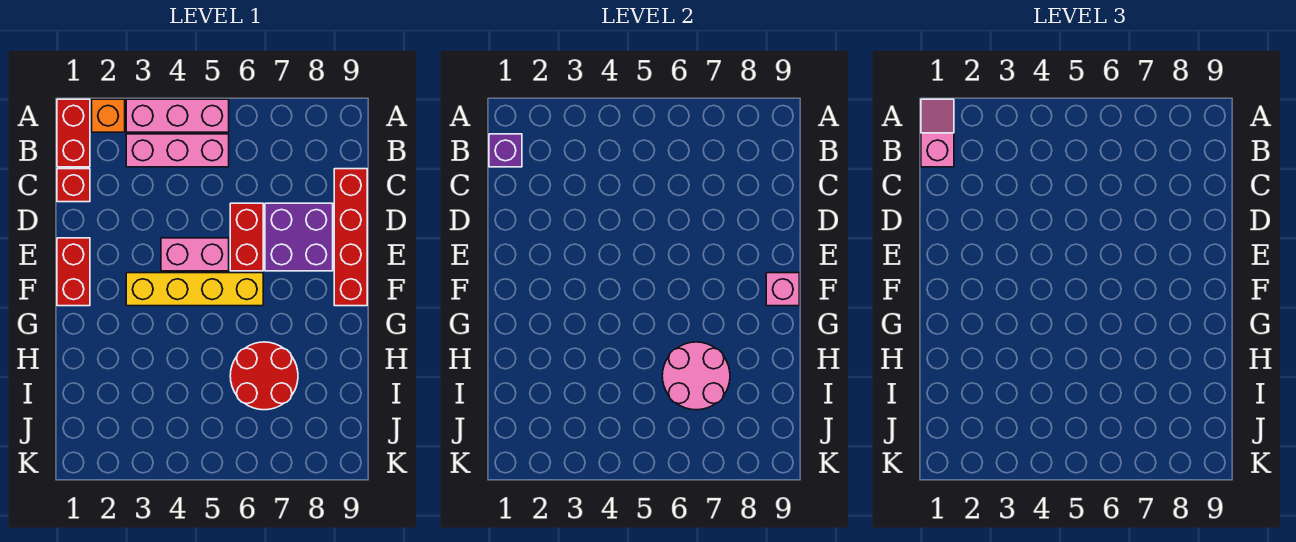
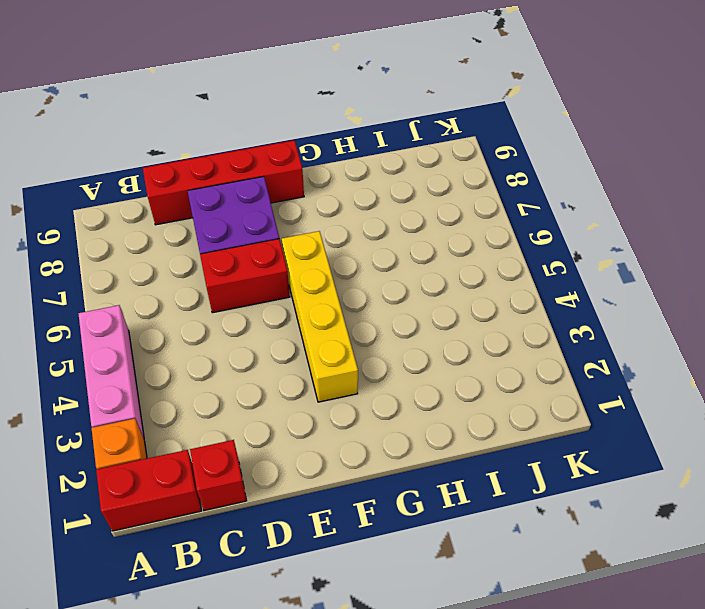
none -> pink brick B3:B5 level 1
none -> red brick E1:F1 level 1
none -> pink brick E4:E5 level 1

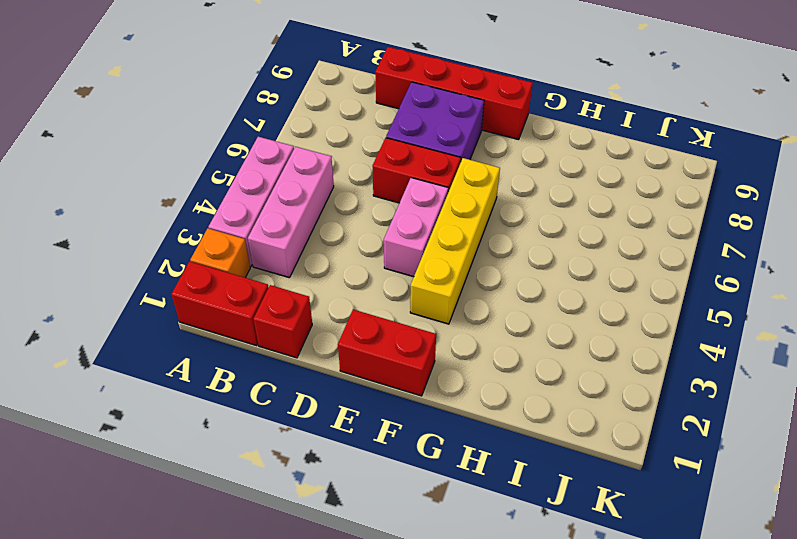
none -> red round brick H6:I7 level 1
none -> purple brick B1 level 2
none -> pink brick F9 level 2

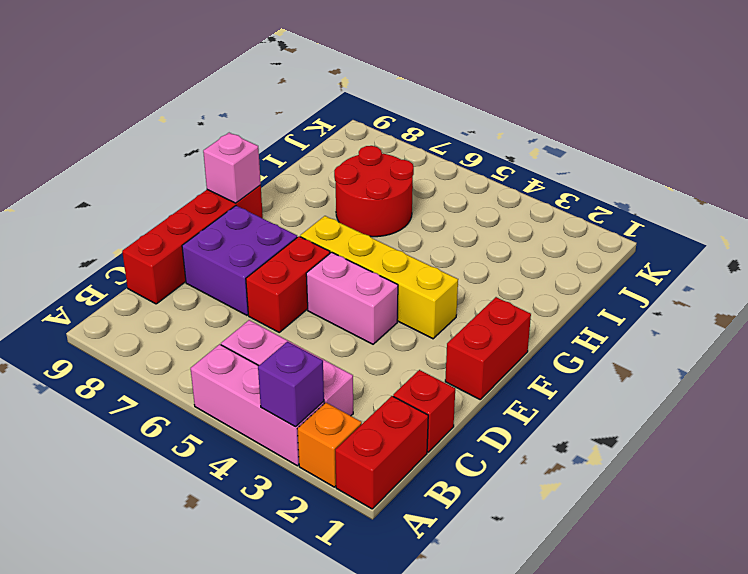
purple brick A3 level 2 -> purple brick B1 level 2
none -> pink round brick H6:I7 level 2
none -> pink slope A1:B1 level 3 top B

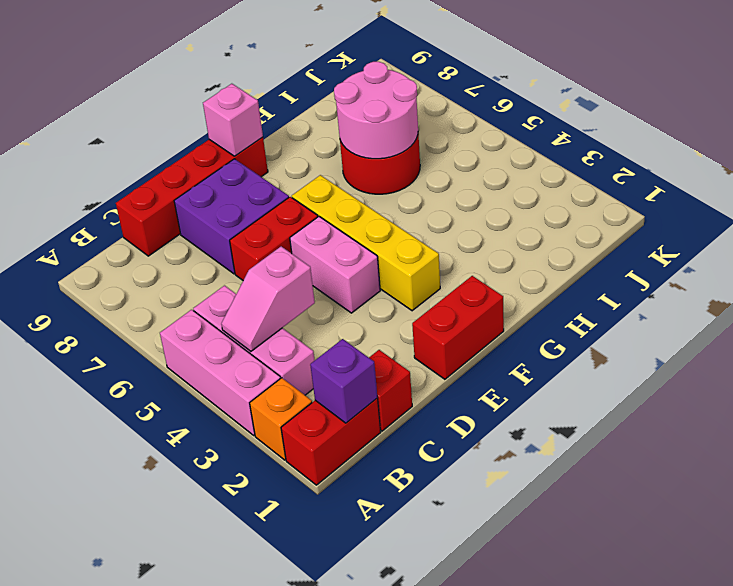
pink slope B4:C4 level 2 top C -> pink slope A1:B1 level 3 top B

